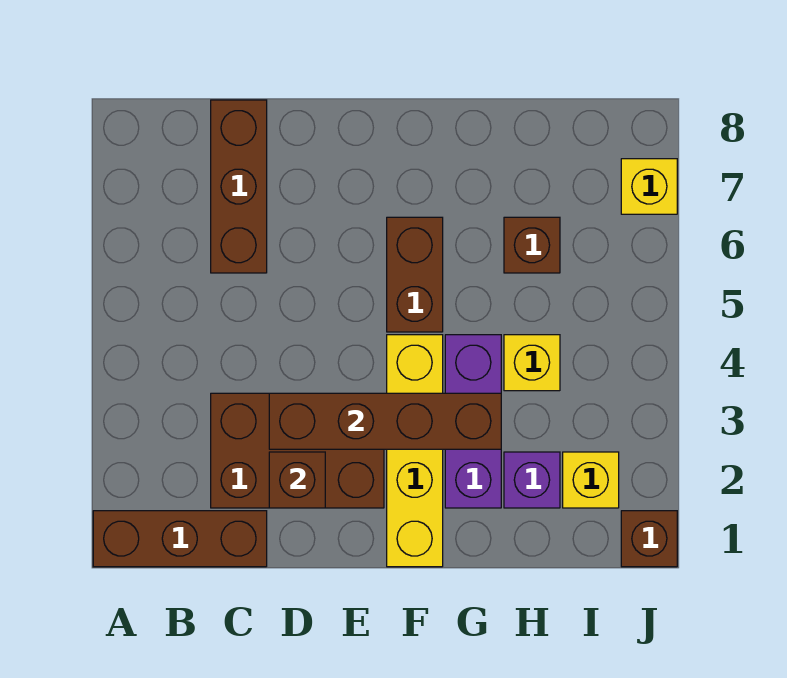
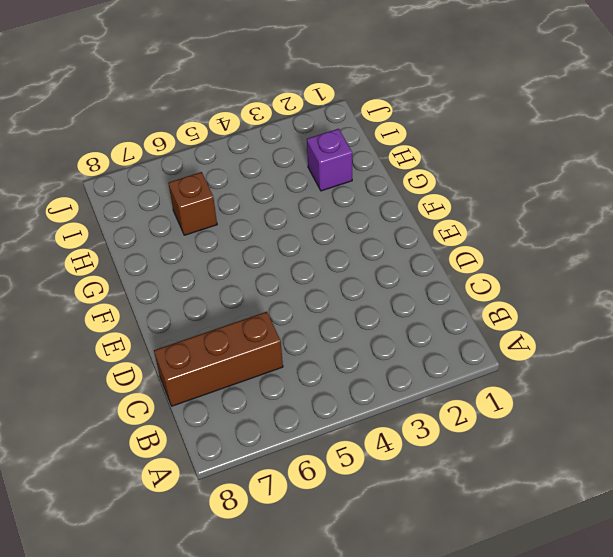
none -> brown brick A1:C1 level 1
none -> brown brick C2:E3 level 1
none -> yellow brick F1:F4 level 1

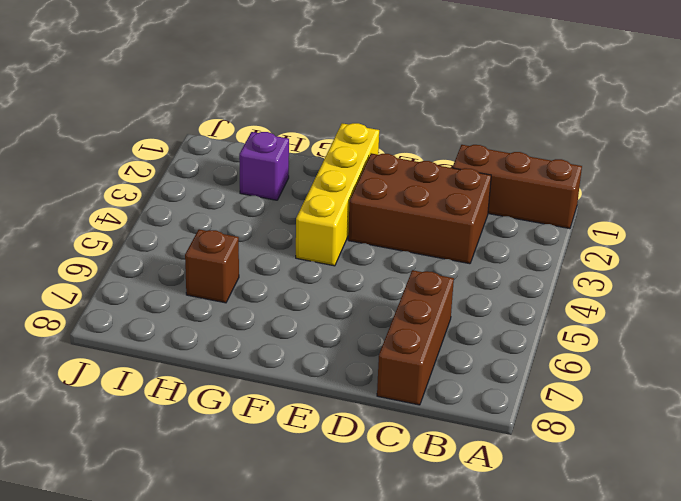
none -> brown brick F5:F6 level 1
none -> purple brick G2:G4 level 1
none -> yellow brick H4 level 1

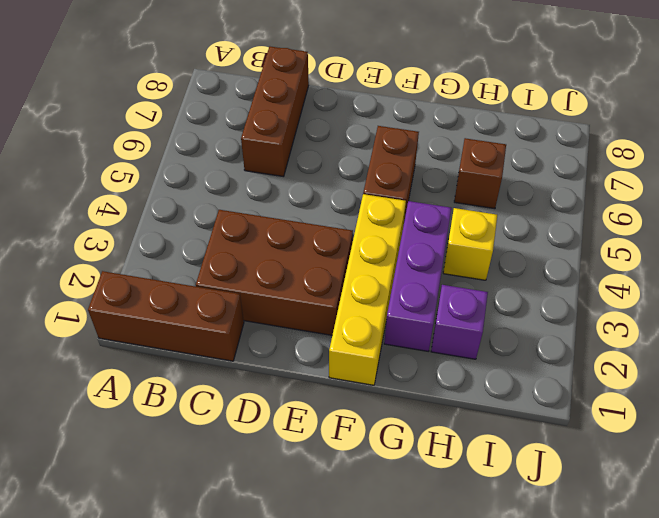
none -> yellow brick I2 level 1
none -> brown brick J1 level 1
none -> yellow brick J7 level 1

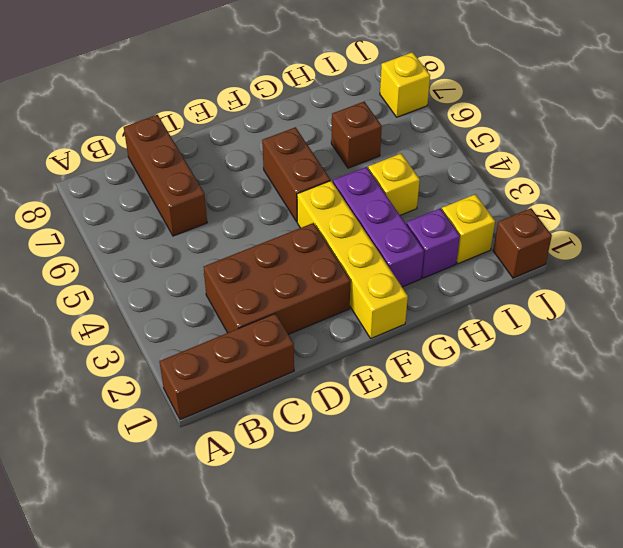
none -> brown brick D2 level 2
none -> brown brick D3:G3 level 2

